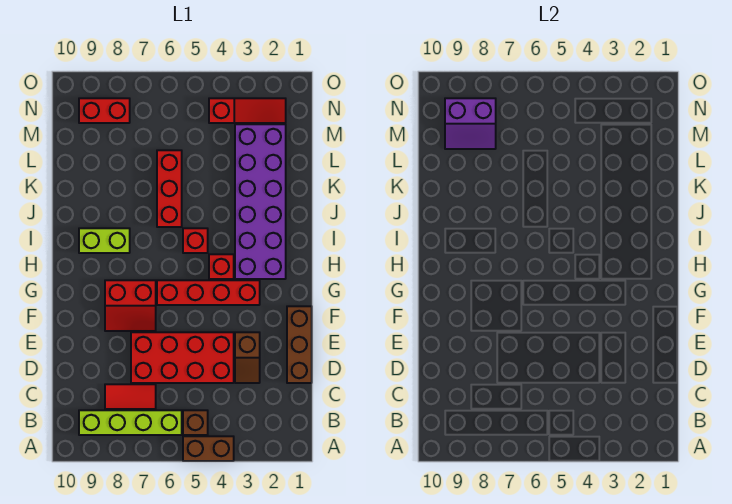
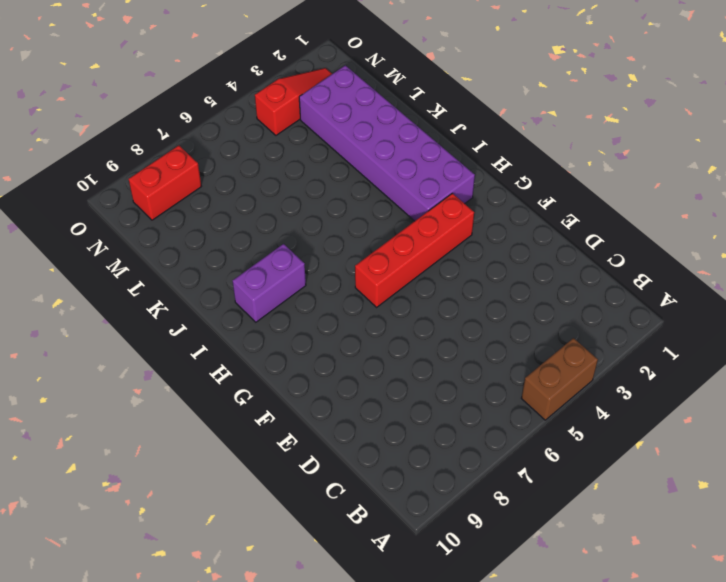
purple brick I8:I9 level 1 -> lime brick I8:I9 level 1
none -> brown brick B5 level 1
none -> lime brick B6:B9 level 1
none -> red tile C7:C8 level 1

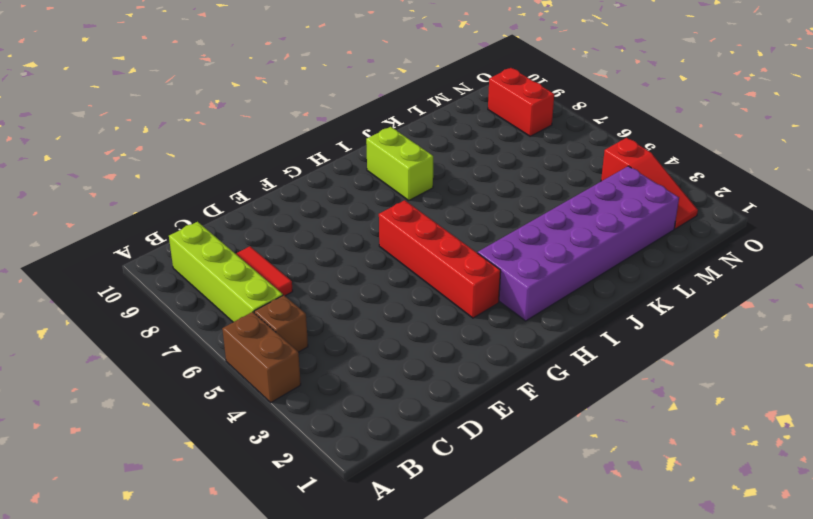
none -> brown brick D1:F1 level 1
none -> brown slope D3:E3 level 1 top E
none -> red brick D4:E7 level 1

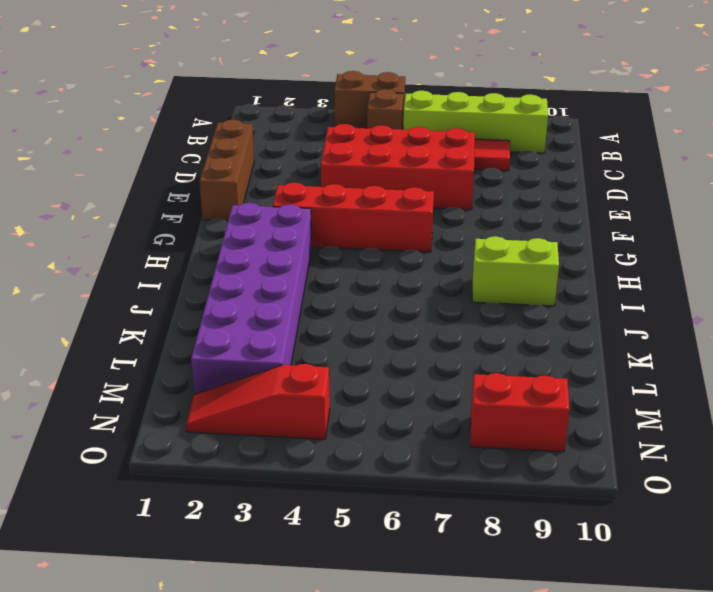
none -> brown slope D3:E3 level 1 top E
none -> red slope F7:G8 level 1 top G
none -> red brick H4 level 1

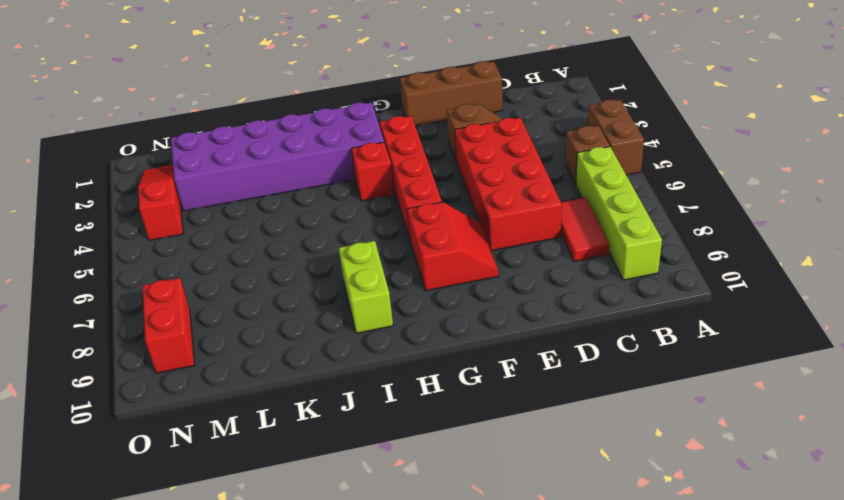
none -> red brick I5 level 1
none -> red brick J6:L6 level 1
none -> purple slope M8:N9 level 2 top N

